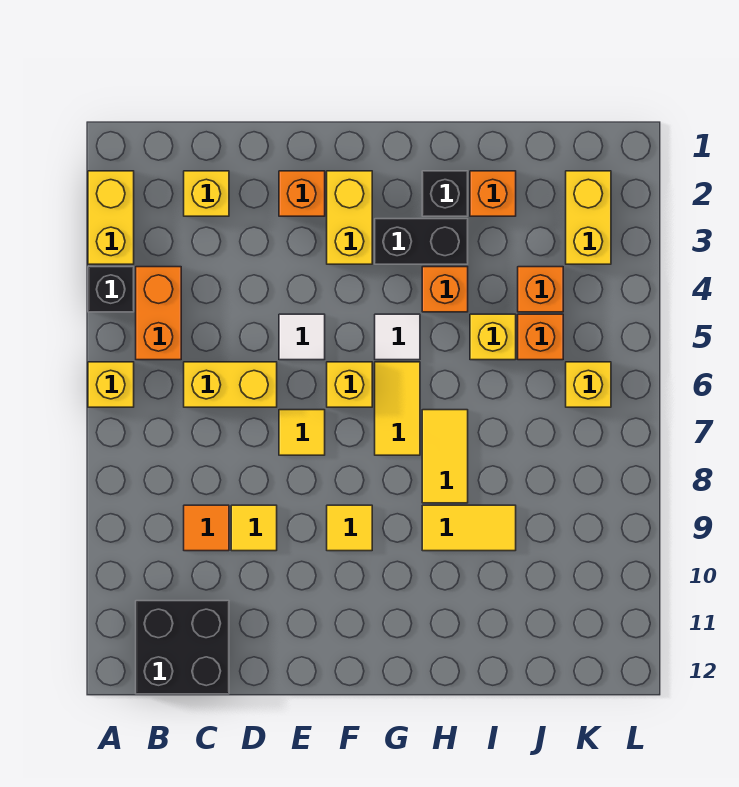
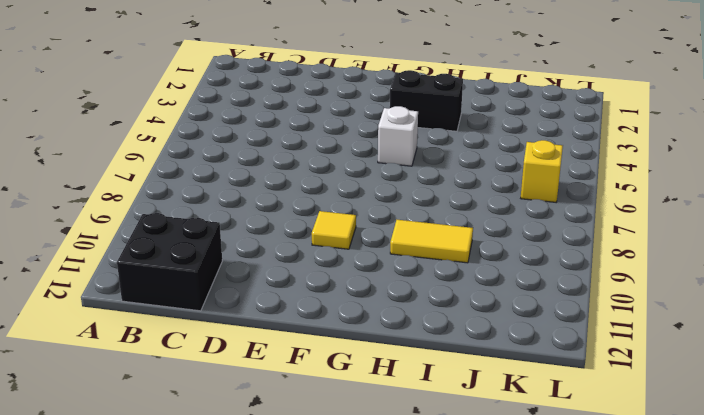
white brick G5 level 1 -> white tile G5 level 1
none -> yellow brick A2:A3 level 1
none -> black brick A4 level 1
none -> yellow brick A6 level 1

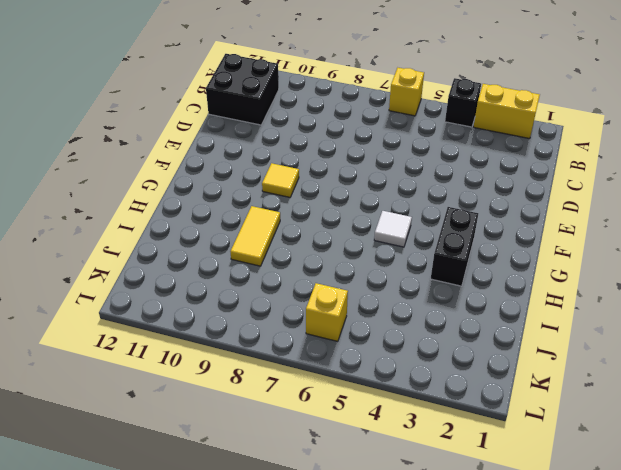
none -> orange brick B4:B5 level 1
none -> yellow brick C2 level 1
none -> yellow brick C6:D6 level 1

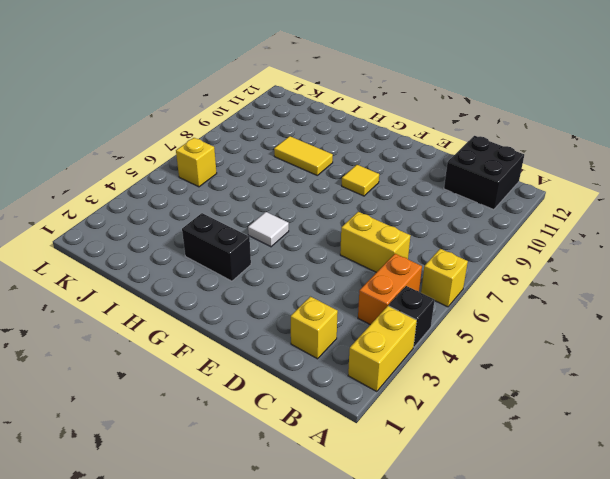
none -> orange tile C9 level 1
none -> yellow tile D9 level 1
none -> orange brick E2 level 1

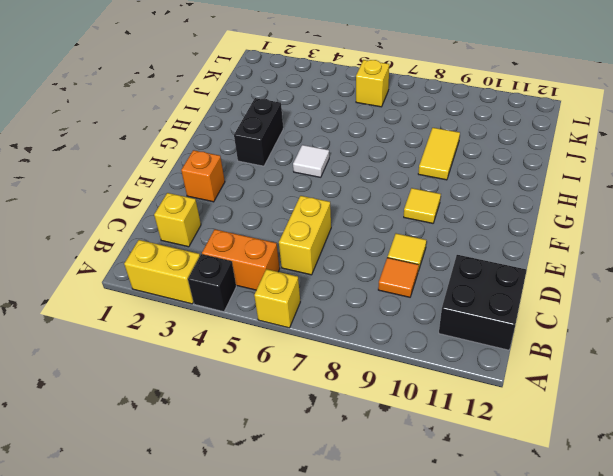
none -> white tile E5 level 1
none -> yellow tile E7 level 1
none -> yellow brick F2:F3 level 1

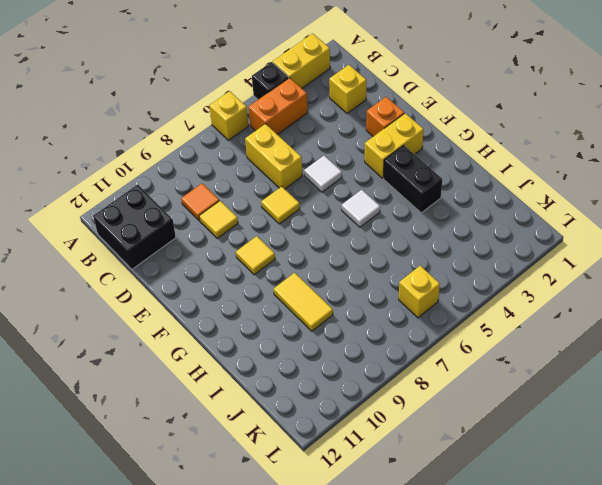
none -> yellow brick F6 level 1
none -> yellow tile G6:G7 level 1
none -> black brick H2 level 1

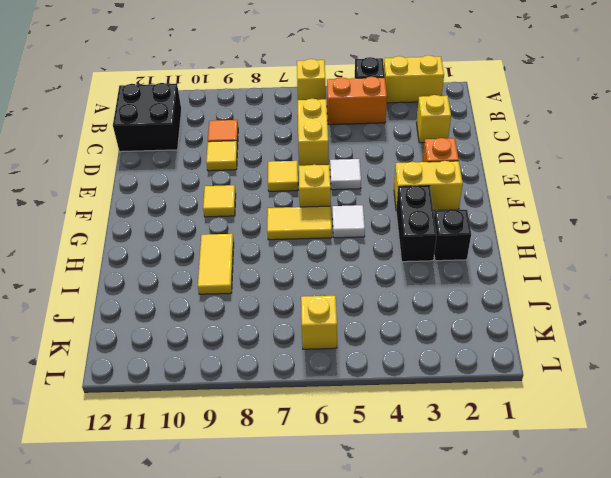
none -> orange brick H4 level 1
none -> yellow tile H7:H8 level 1
none -> orange brick I2 level 1

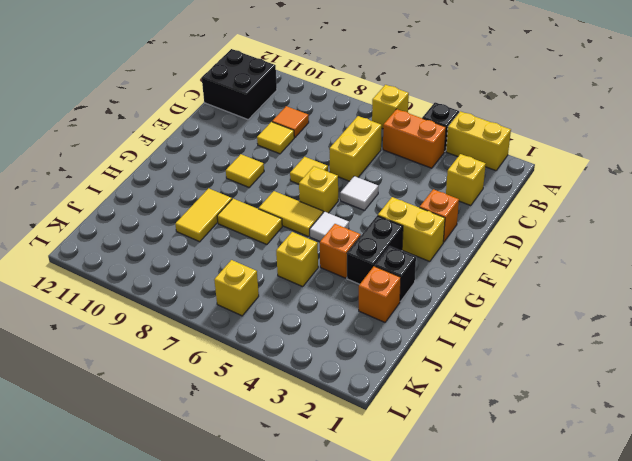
none -> orange brick J4 level 1
none -> orange brick J5 level 1
none -> yellow brick K2:K3 level 1

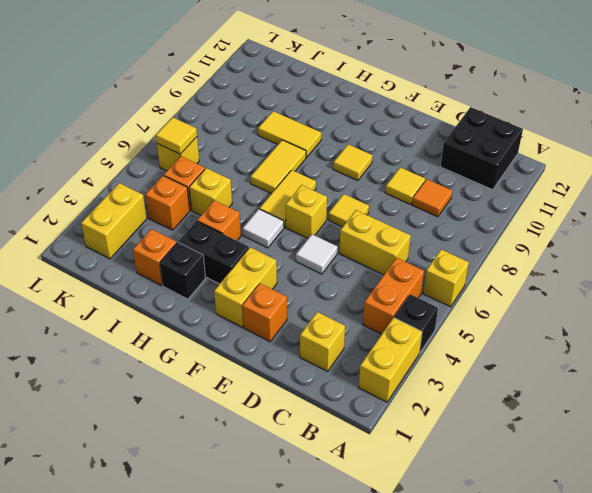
yellow tile K6 level 2 -> none

